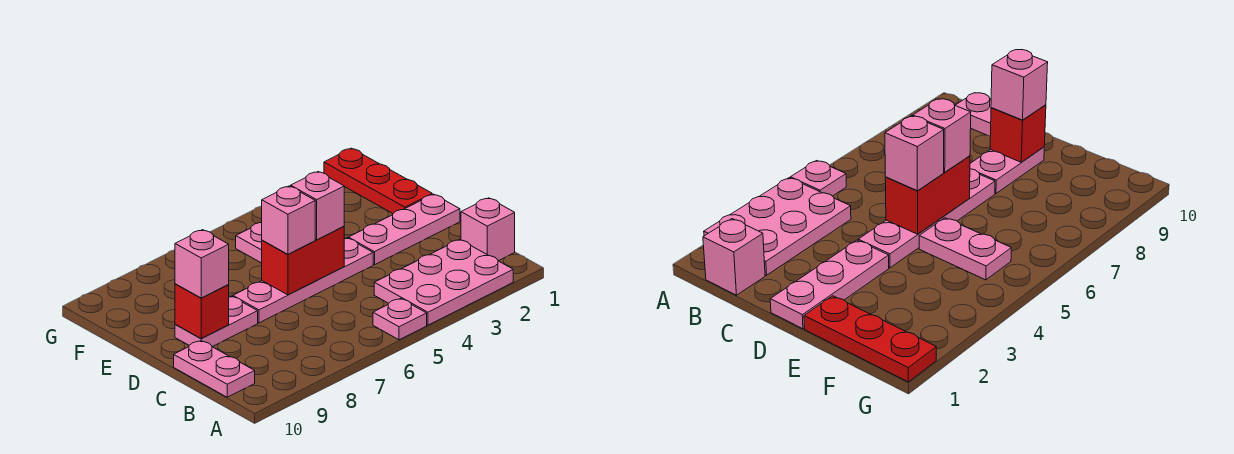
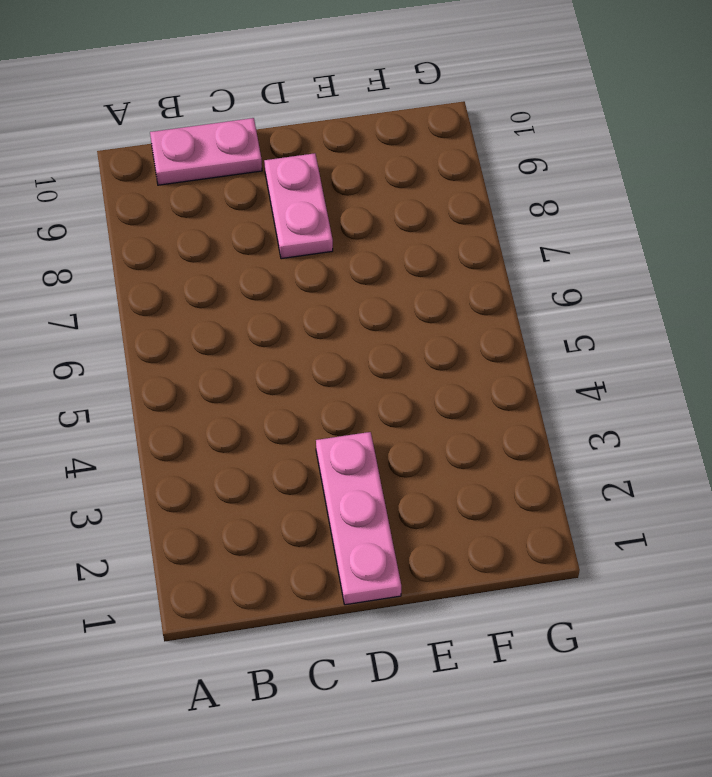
none -> pink plate A2:B4 level 1
none -> pink plate A5 level 1
none -> pink brick B1 level 1

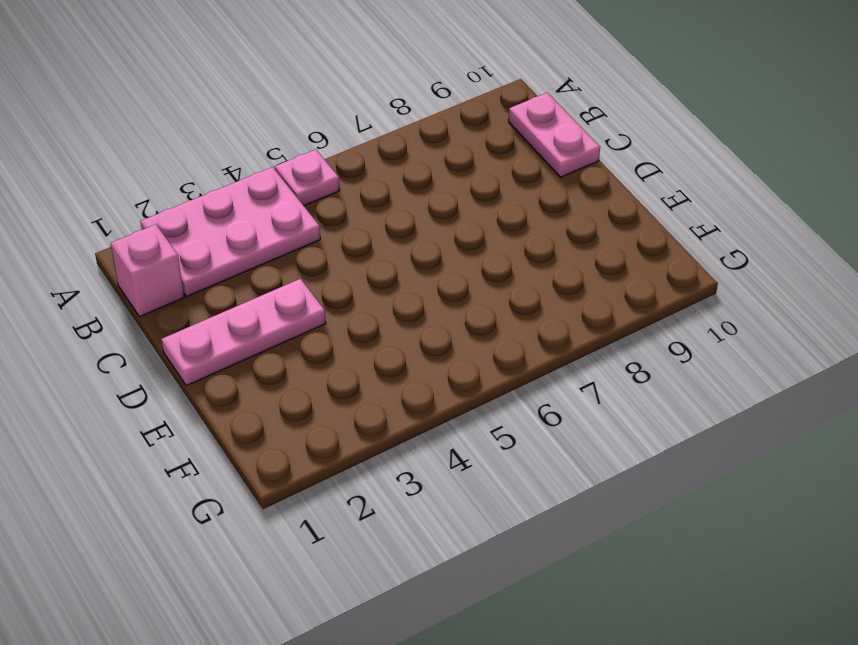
none -> pink plate D4:D7 level 1
none -> pink plate D8:D9 level 1
none -> red plate E1:G1 level 1

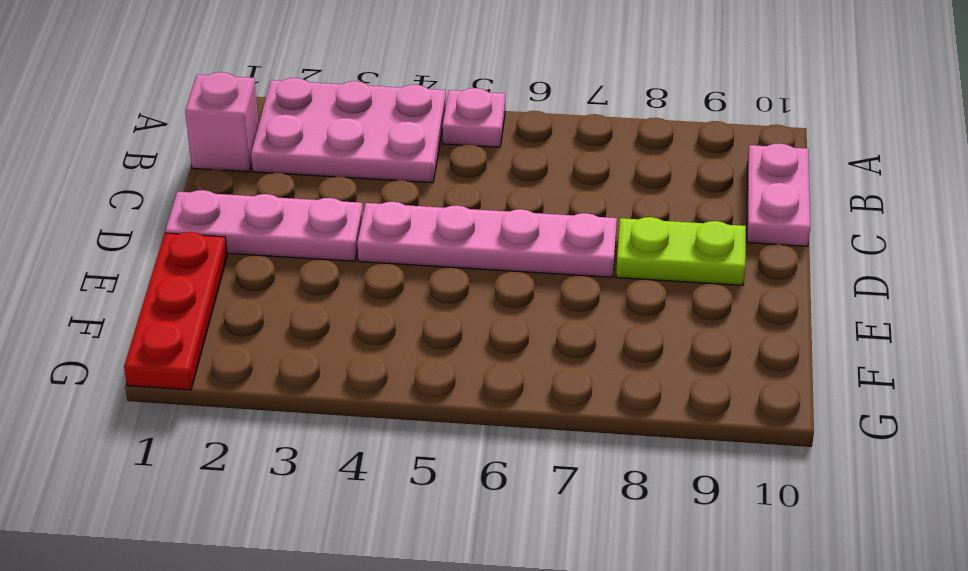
lime plate D8:D9 level 1 -> pink plate D8:D9 level 1
none -> pink plate E5:F5 level 1
none -> red brick D5:D6 level 2
none -> red brick D9 level 2

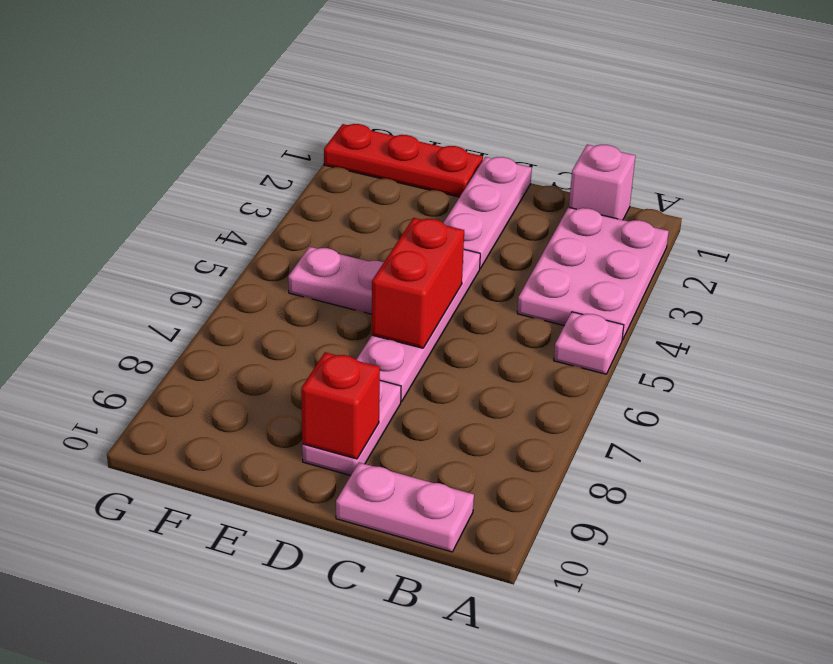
none -> pink brick D5 level 3
none -> pink brick D6 level 3
none -> pink brick D9 level 3

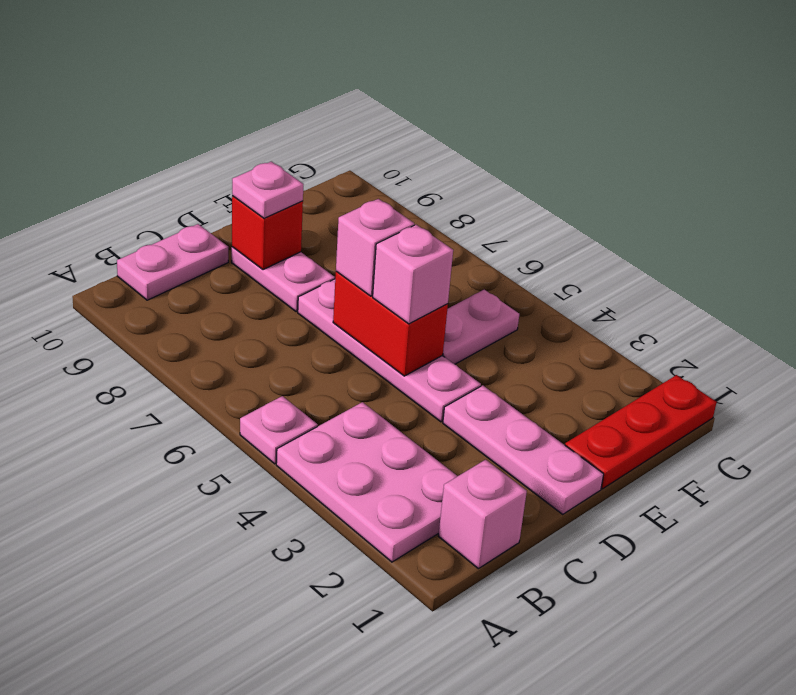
pink plate D9 level 3 -> pink brick D9 level 3

